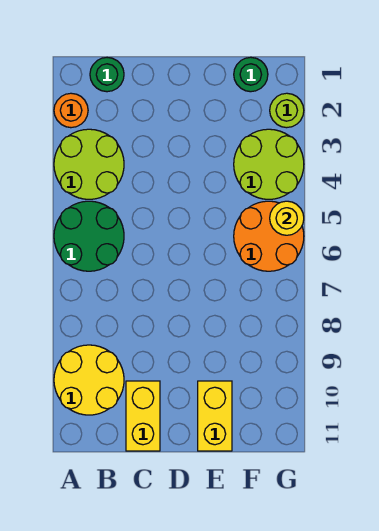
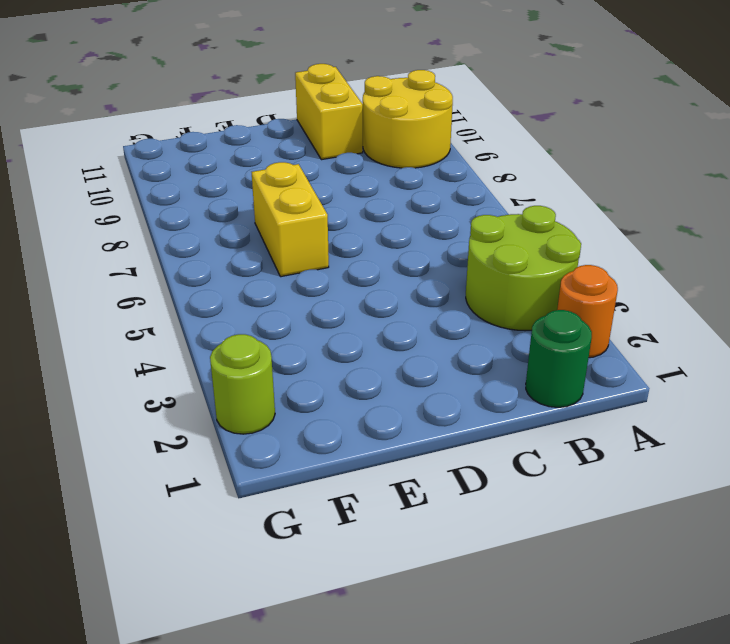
yellow brick E6:E7 level 1 -> yellow brick E10:E11 level 1
none -> green round brick A5:B6 level 1
none -> green round brick F1 level 1
none -> lime round brick F3:G4 level 1

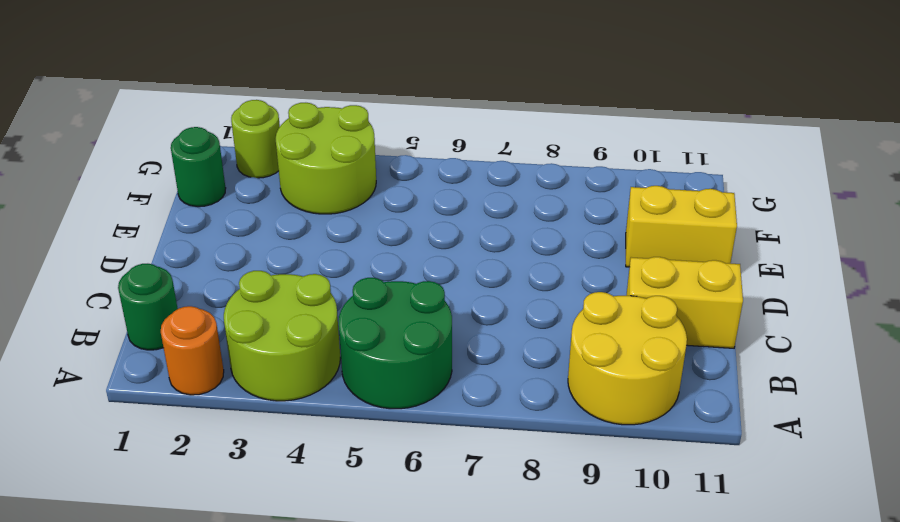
none -> orange round brick F5:G6 level 1
none -> yellow round brick G5 level 2

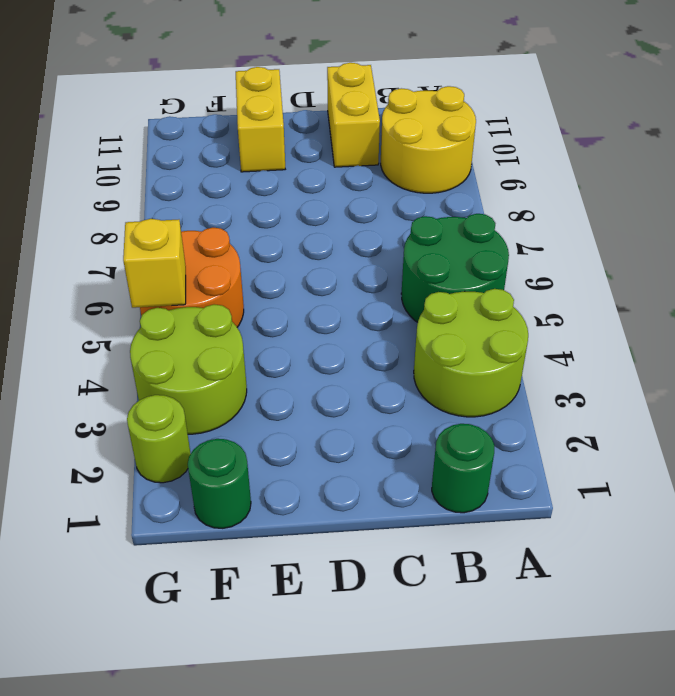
yellow brick G5 level 2 -> yellow round brick G5 level 2
none -> orange round brick A2 level 1

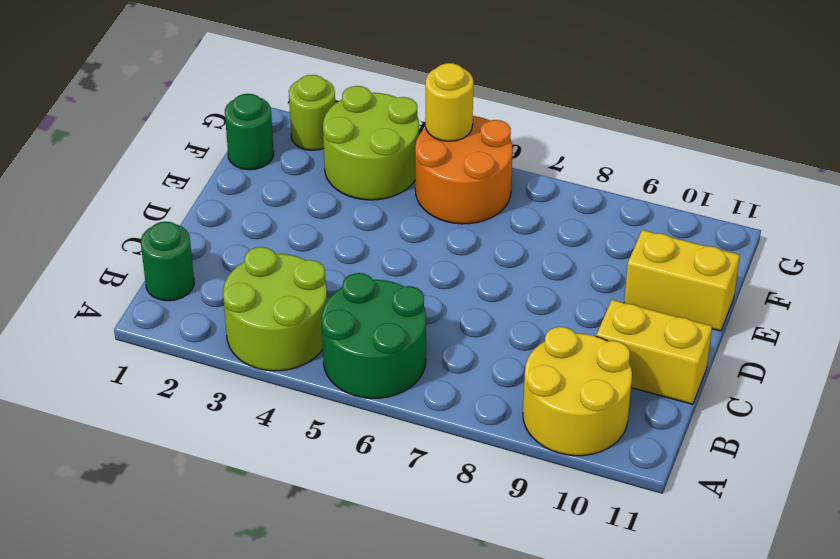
none -> orange round brick A2 level 1

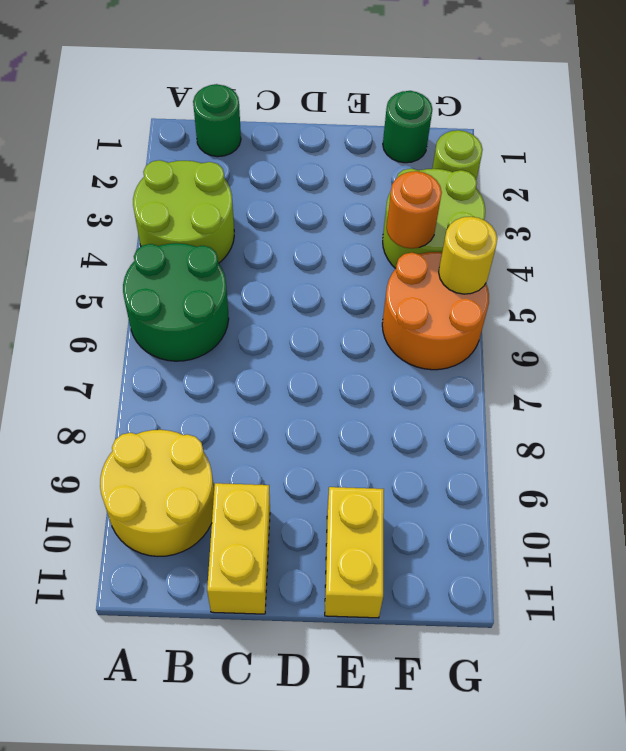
orange round brick F4 level 2 -> orange round brick A2 level 1

